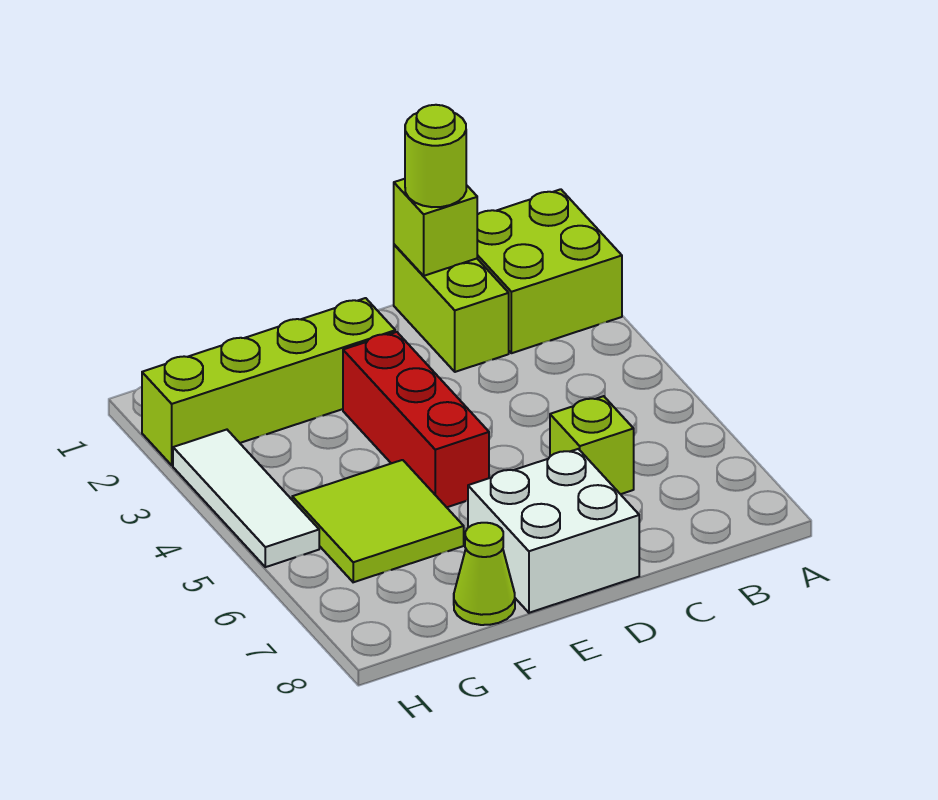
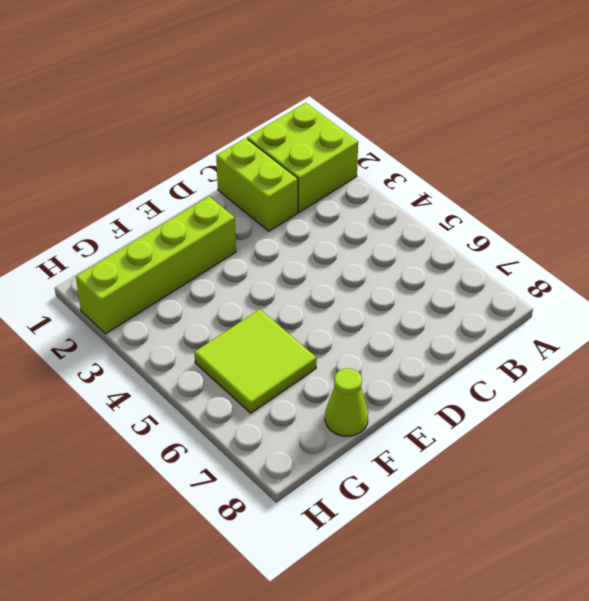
none -> lime brick C6 level 1
none -> white brick D7:E8 level 1

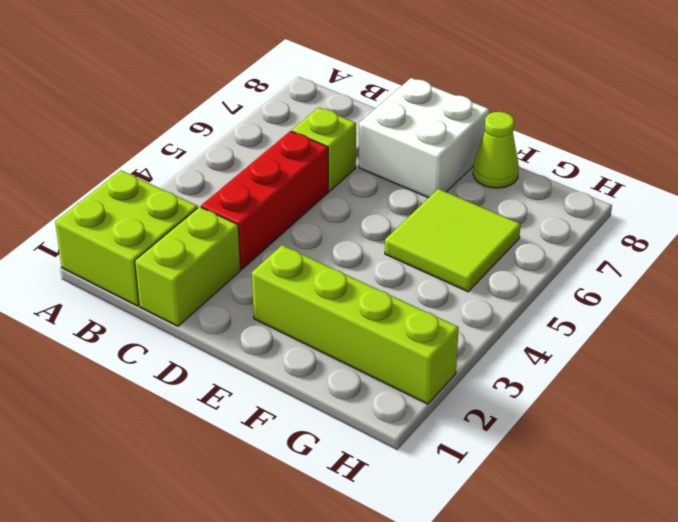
red brick C3:C5 level 1 -> red brick E3:E5 level 1
none -> white tile H3:H5 level 1
none -> lime brick C1 level 2

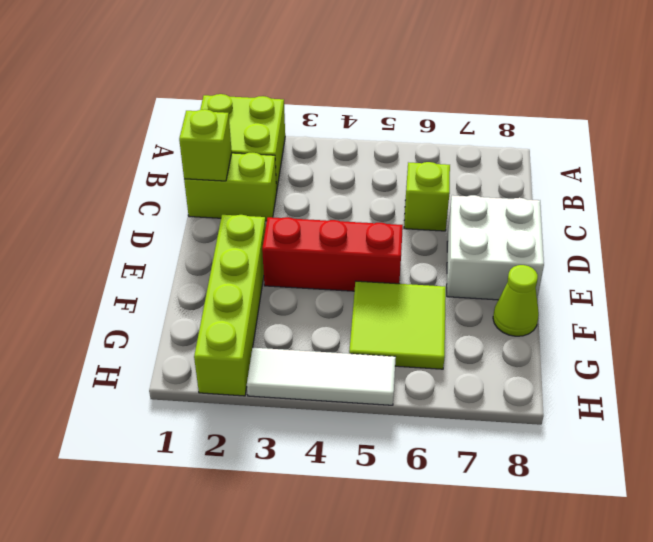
none -> lime round brick C1 level 3

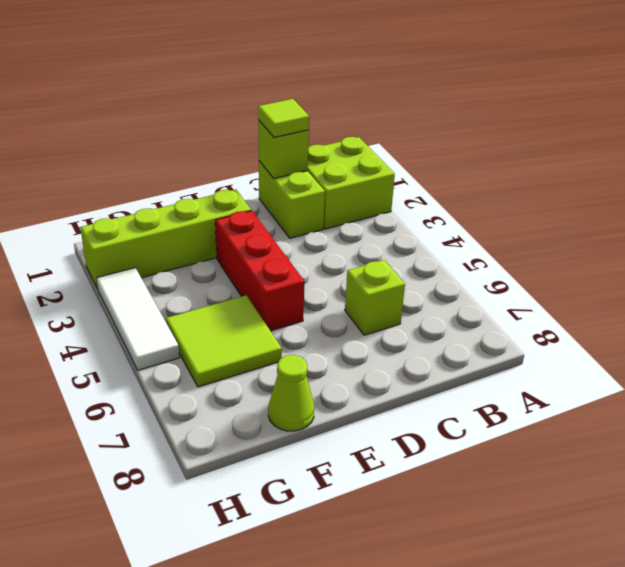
lime tile C1 level 3 -> lime round brick C1 level 3
none -> white brick D7:E8 level 1

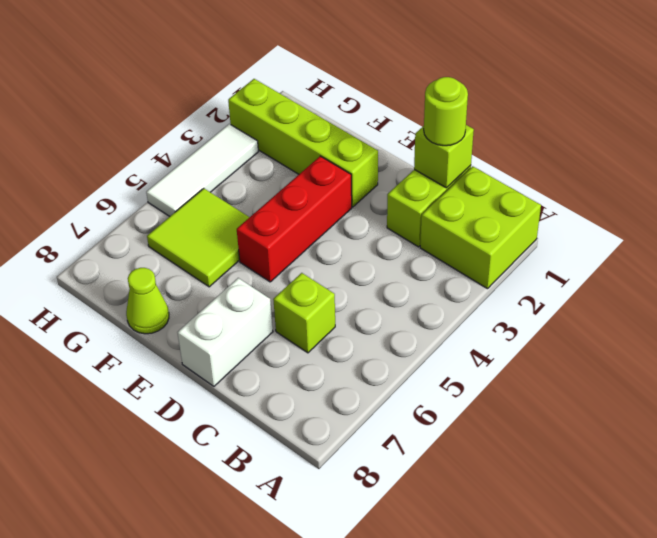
white brick D7:D8 level 1 -> white brick D7:E8 level 1

